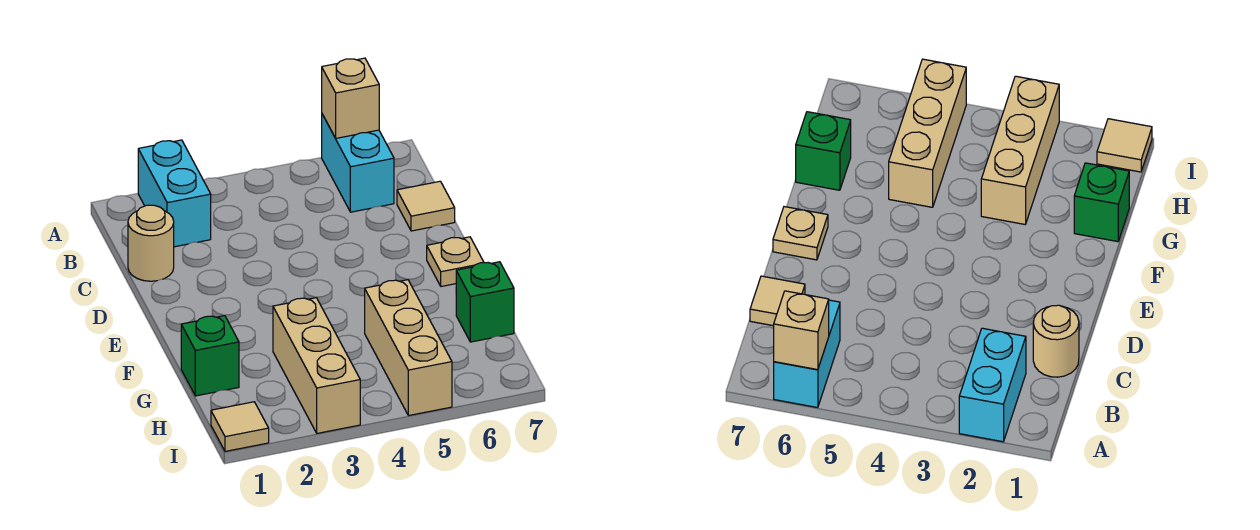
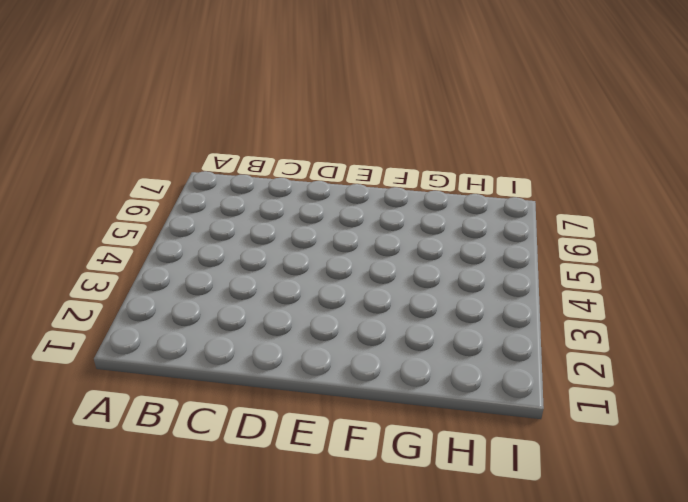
none -> cyan brick A2:B2 level 1
none -> cyan brick A6:B6 level 1

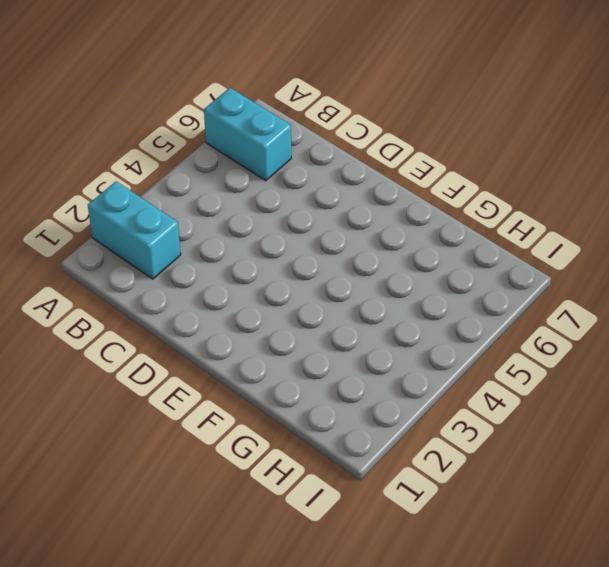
none -> tan round brick C1 level 1
none -> tan tile C7 level 1

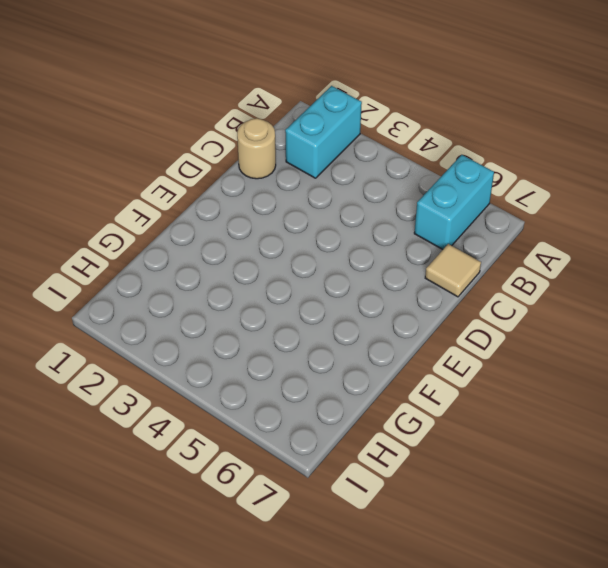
none -> tan plate E7 level 1
none -> green brick G1 level 1

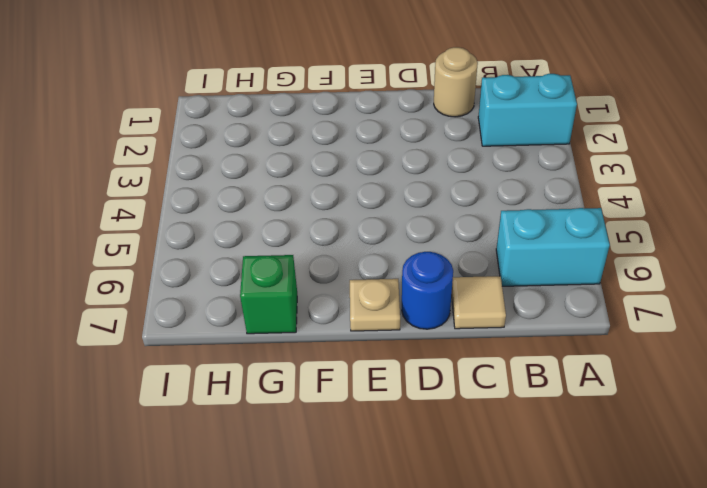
blue round brick D7 level 1 -> none
none -> green brick G1 level 1
none -> tan brick G3:I3 level 1

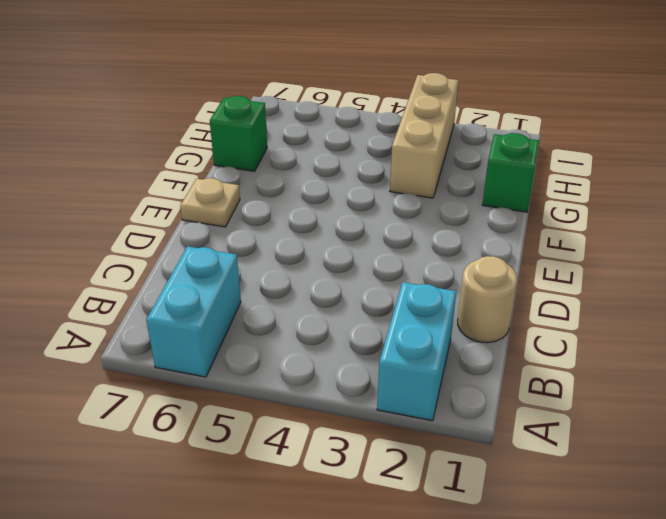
none -> tan tile C7 level 1
none -> tan brick G5:I5 level 1

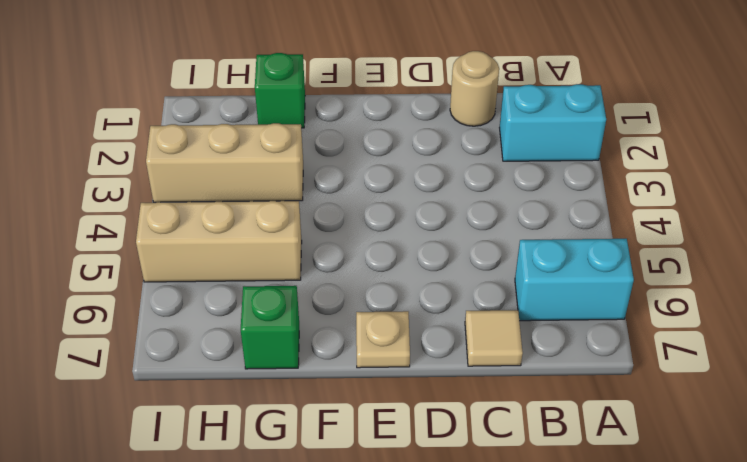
none -> tan tile I1 level 1
none -> tan brick A6 level 2

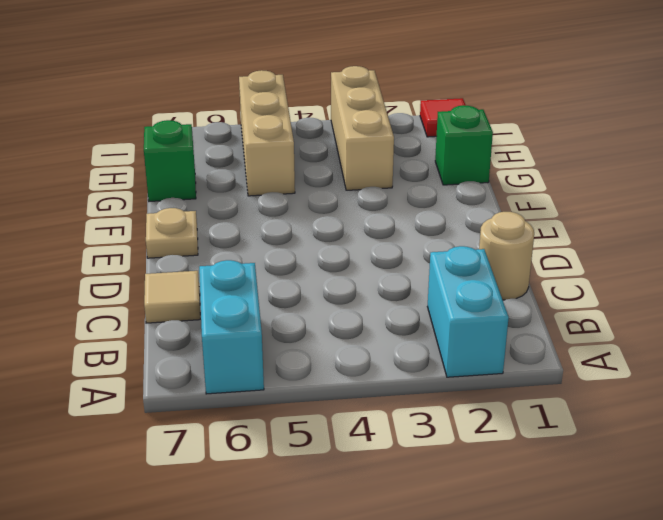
red tile I1 level 1 -> tan tile I1 level 1
none -> tan brick A6 level 2

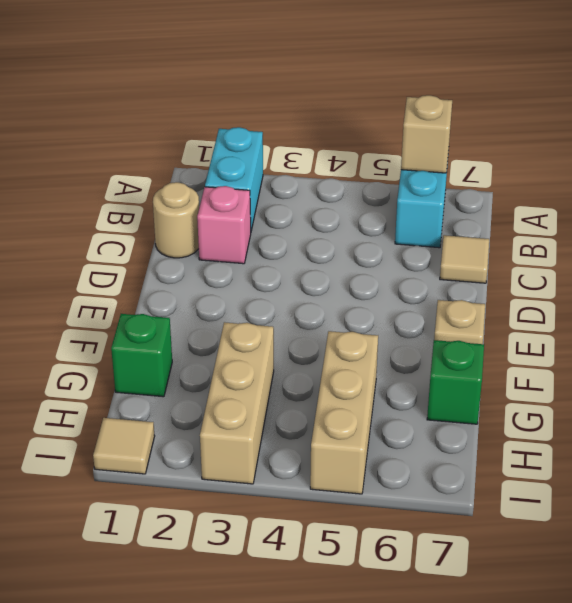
pink brick C2 level 1 -> none

